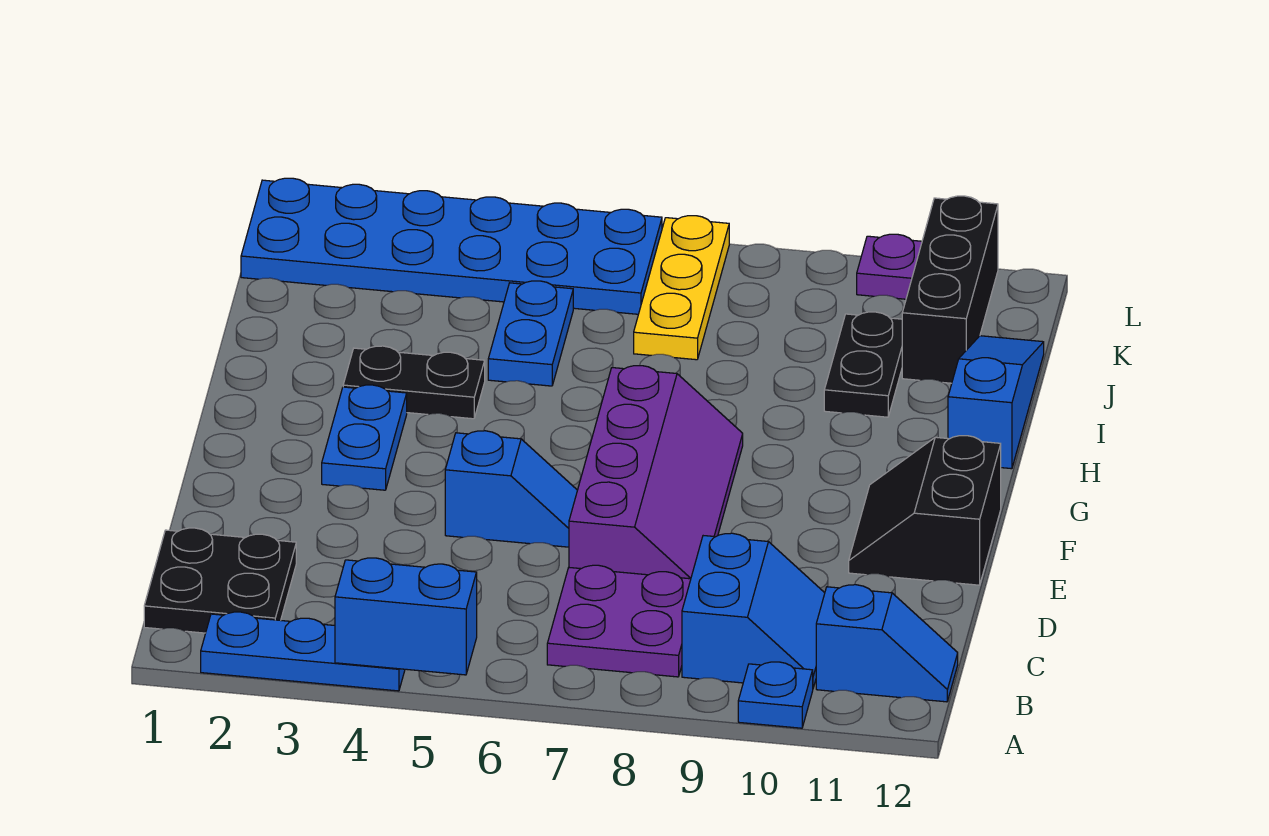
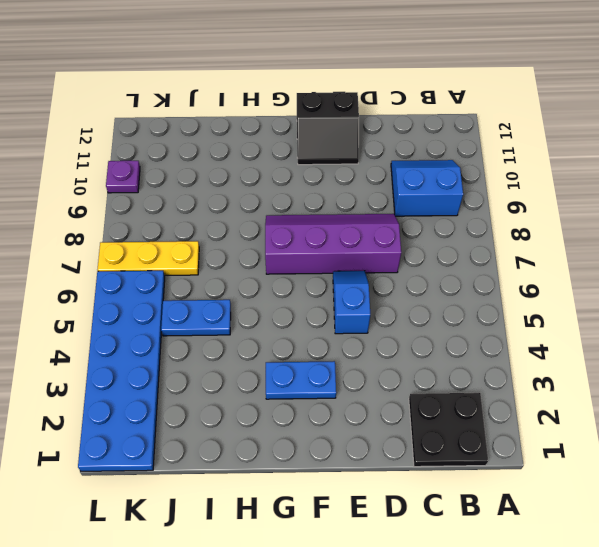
none -> blue plate A2:A4 level 1
none -> blue plate A10 level 1
none -> purple plate B7:C8 level 1

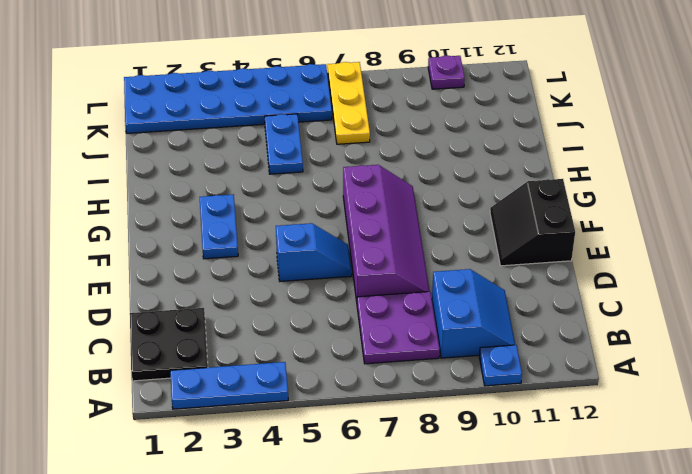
none -> blue slope B11:B12 level 1 top 11
none -> black plate H3:H4 level 1
none -> blue slope H12:J12 level 1 top H

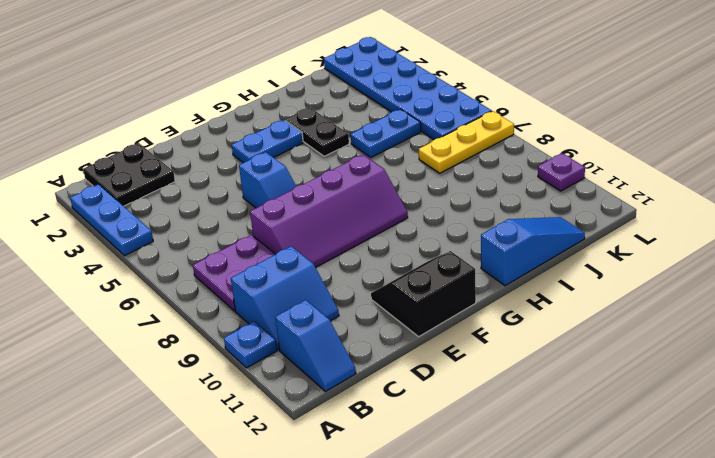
none -> black plate I10:J10 level 1
none -> black brick J11:L11 level 1
none -> blue brick A4:A5 level 2

